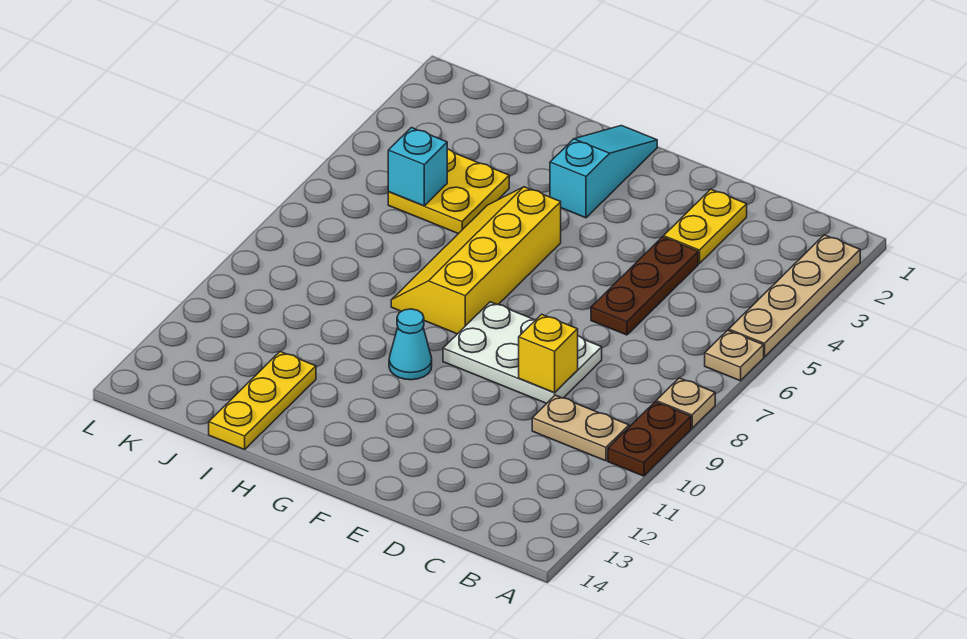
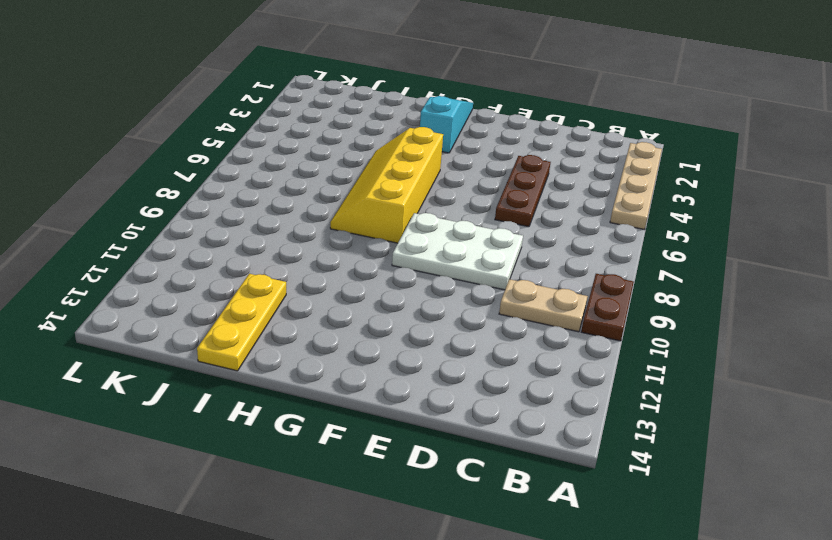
none -> tan plate A6 level 1
none -> tan plate A8 level 1
none -> yellow plate D2:D3 level 1

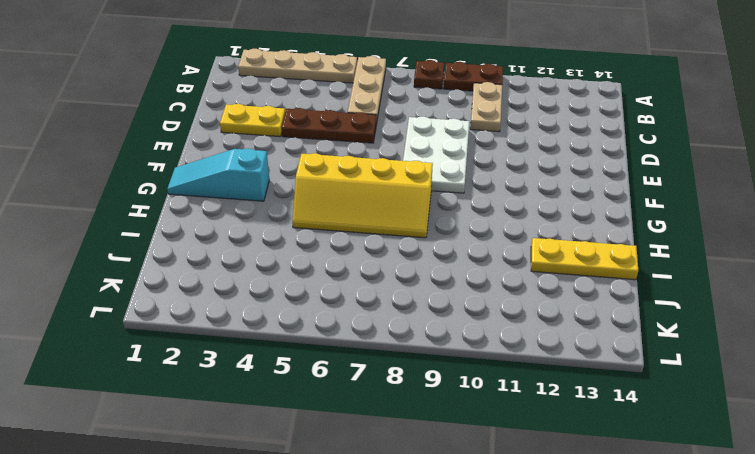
tan plate A6:C6 level 1 -> tan plate A6 level 1
brown plate A8 level 1 -> tan plate A8 level 1
none -> cyan cone G10 level 1
none -> yellow plate I4:J5 level 1
none -> yellow brick D9 level 2

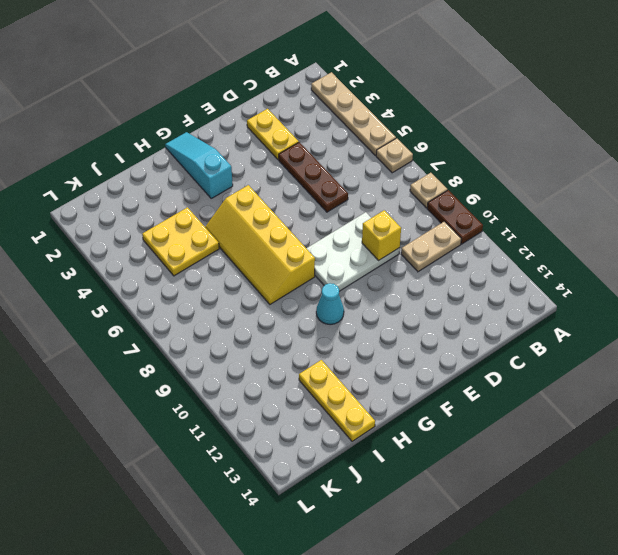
none -> cyan brick J5 level 2

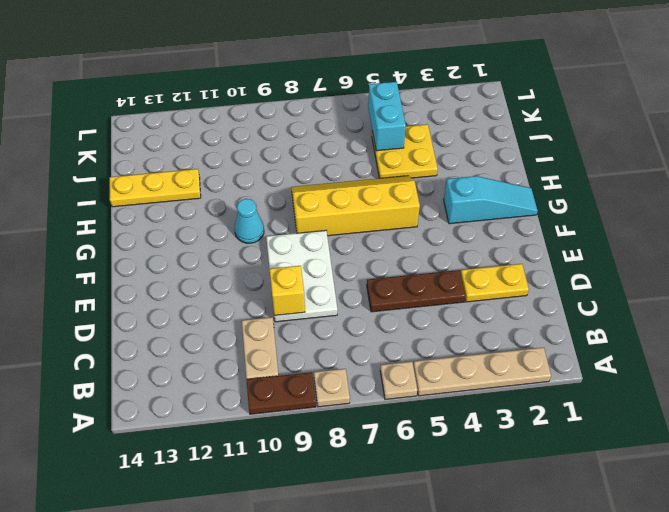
cyan brick J5:K5 level 2 -> cyan brick J5 level 2

